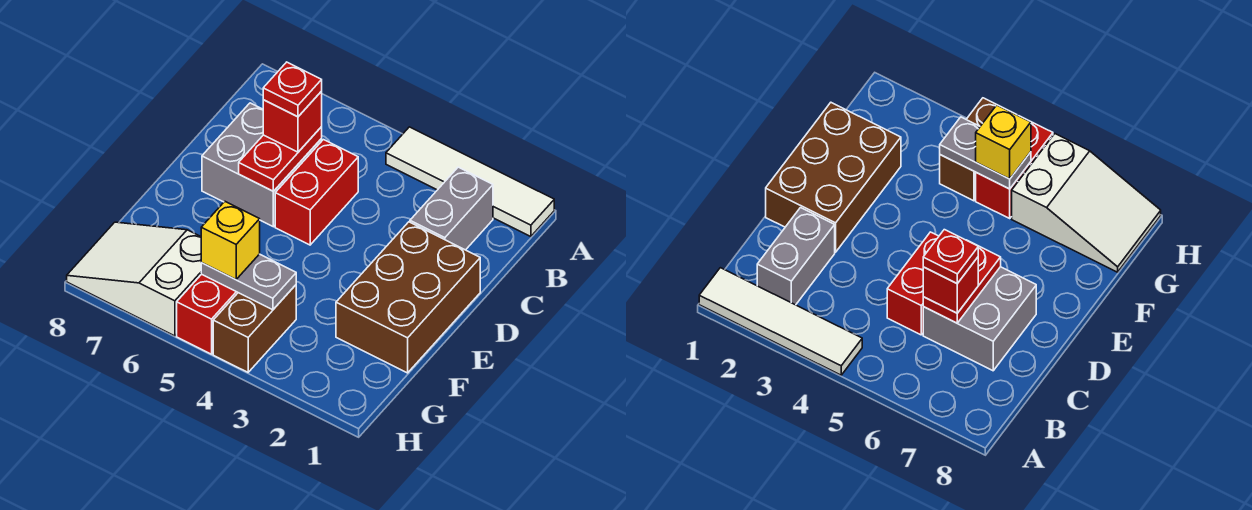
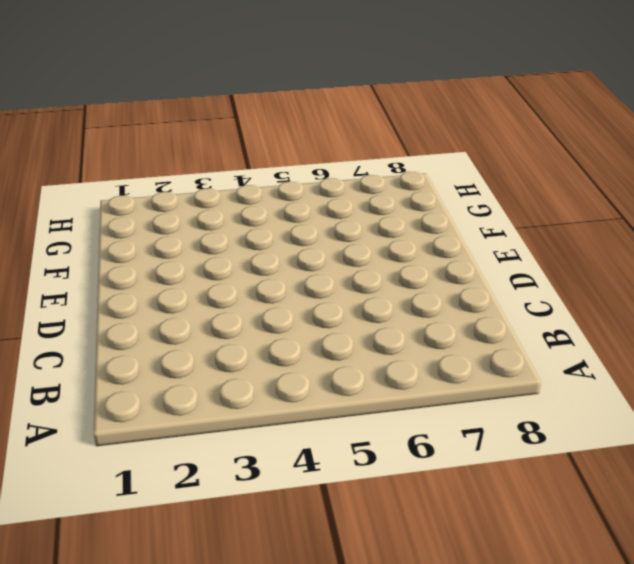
none -> white tile A1:A4 level 1
none -> grey brick B2:C2 level 1
none -> red brick C5:D5 level 1

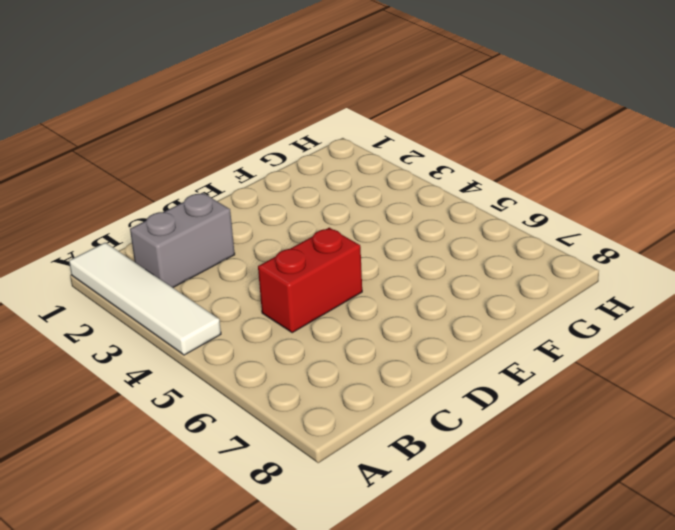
none -> grey brick C6:D7 level 1
none -> brown brick D1:F2 level 1
none -> brown brick G4:H4 level 1

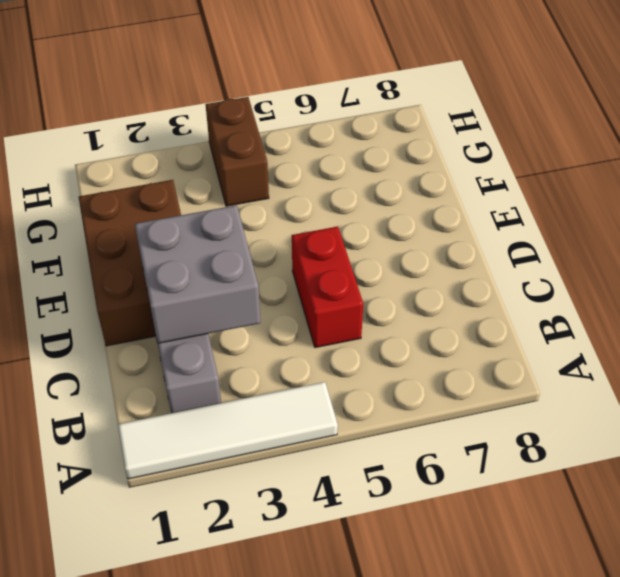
grey brick C2:D3 level 2 -> grey brick C6:D7 level 1
none -> red brick G5:H5 level 1
none -> white slope G6:H8 level 1 top 6
none -> red plate C6:D6 level 2

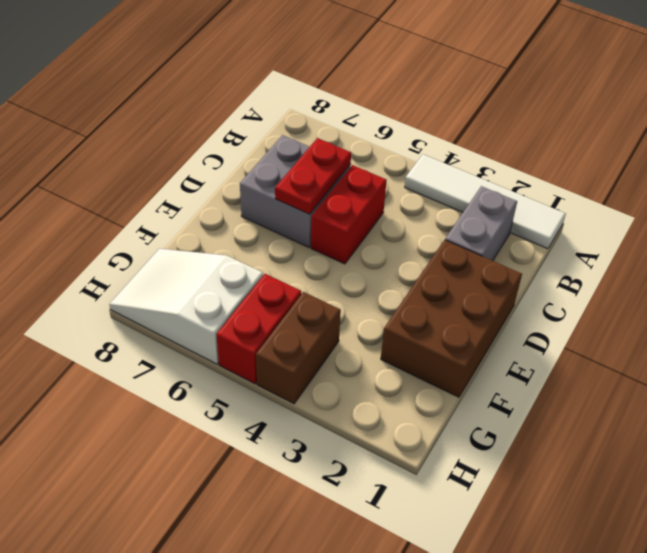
none -> grey plate G4:G5 level 2
none -> red brick C6 level 3
none -> yellow brick G5 level 3

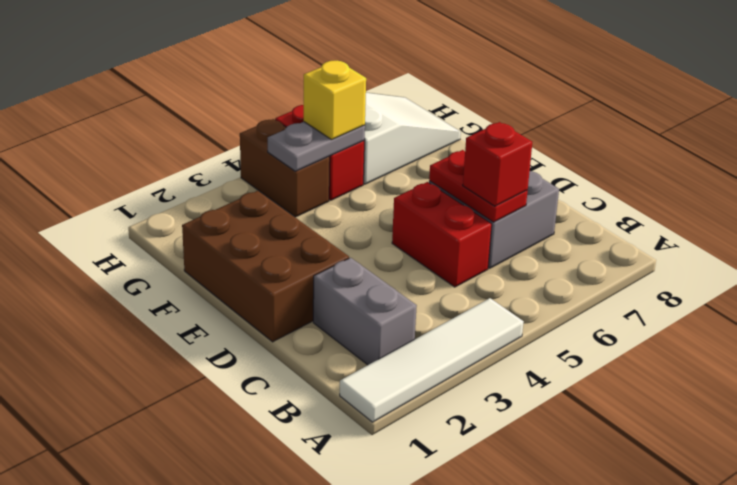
none -> red plate C6 level 4

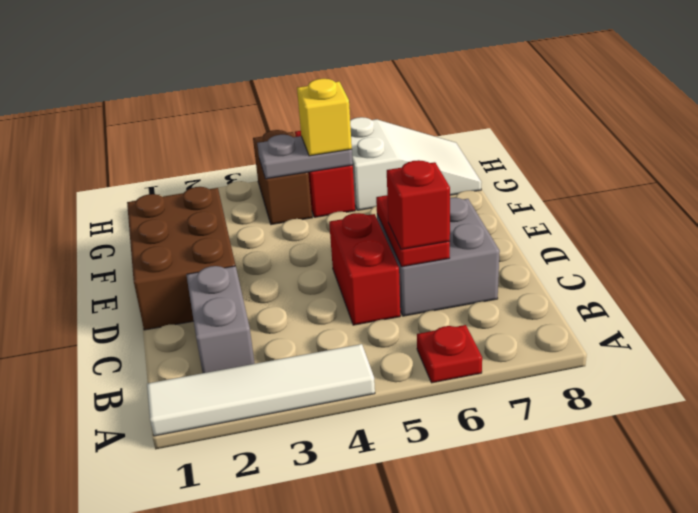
red plate A6 level 1 -> red plate C6 level 4

